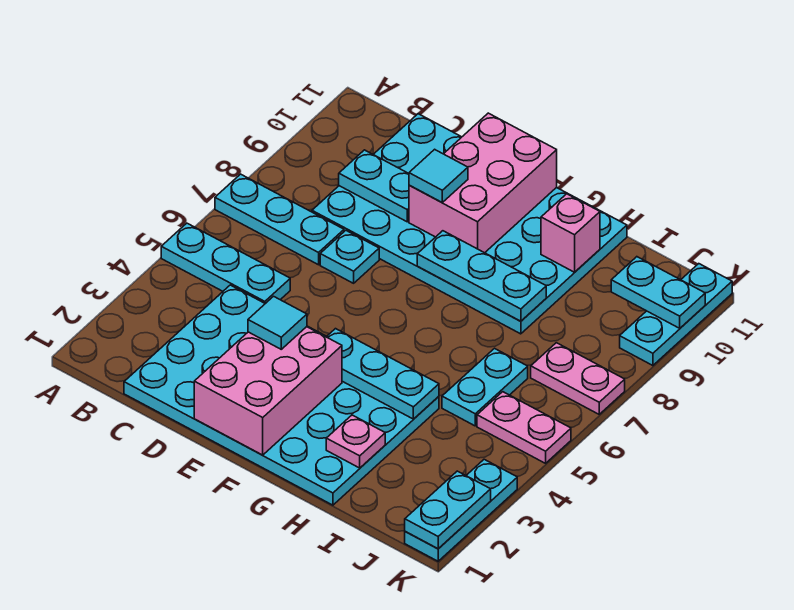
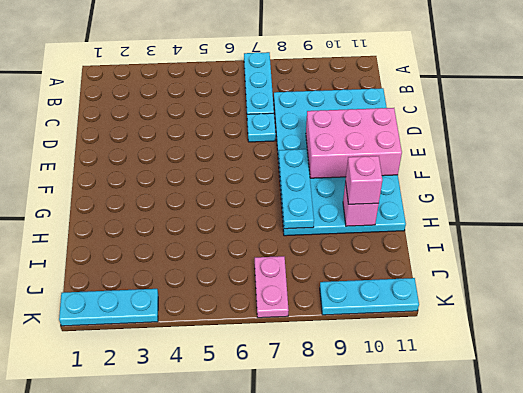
pink brick H10 level 3 -> none
none -> cyan plate A5:C5 level 1
none -> cyan plate C1:H4 level 1
none -> cyan plate I5:I6 level 1

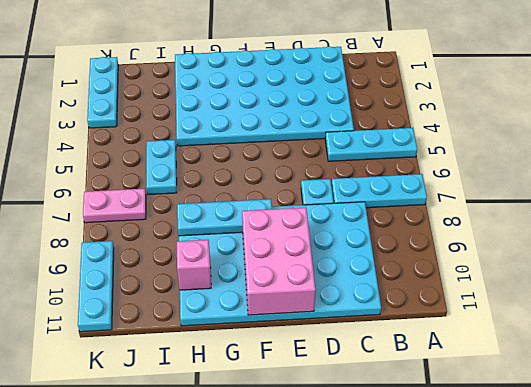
none -> pink plate J5:K5 level 1
none -> cyan plate C9:D9 level 2
none -> pink brick E1:F3 level 2

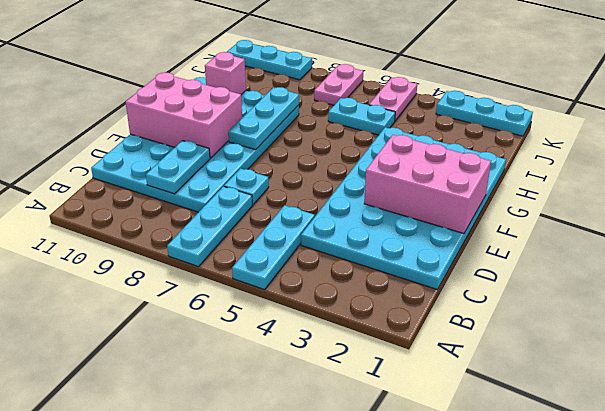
none -> cyan plate F4:H4 level 2
none -> pink plate H2 level 2
none -> cyan plate J10:K10 level 2

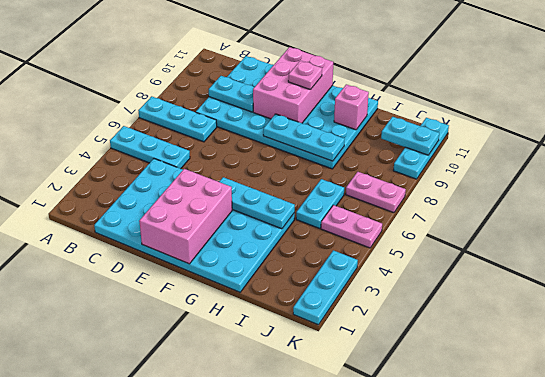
pink plate F10 level 3 -> pink plate H2 level 2
none -> cyan plate D7 level 1
none -> cyan plate K1:K2 level 2
none -> cyan tile E3 level 3

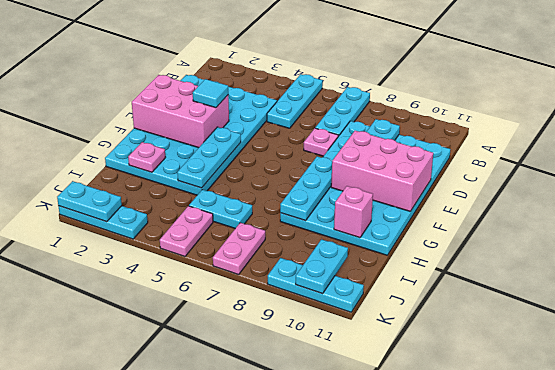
pink plate D7 level 1 -> cyan plate D7 level 1
none -> cyan tile E9 level 3

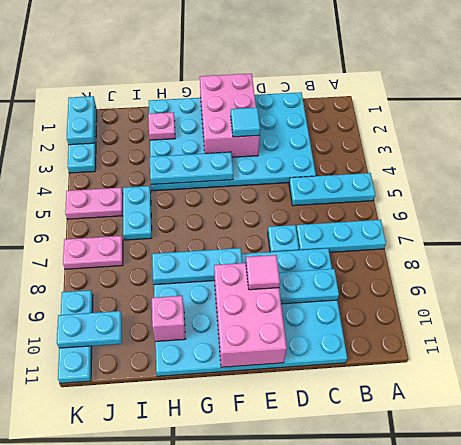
pink tile E9 level 3 -> cyan tile E9 level 3

